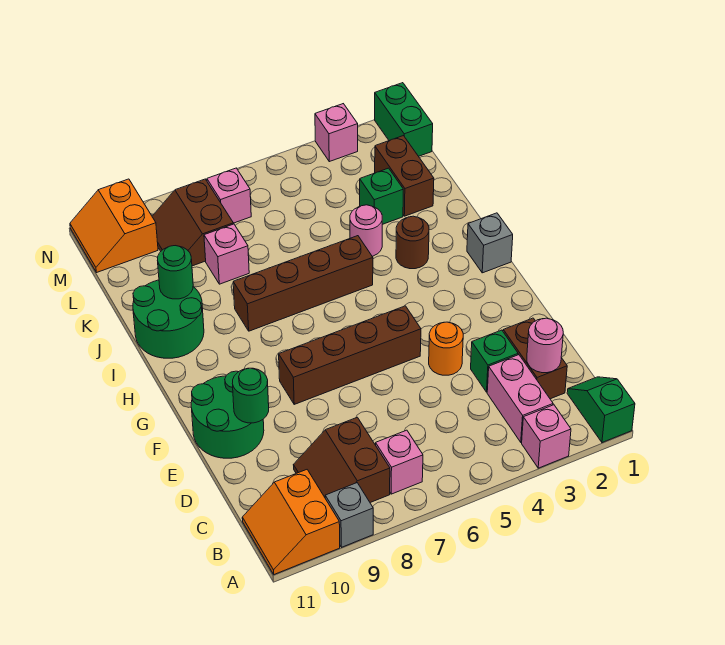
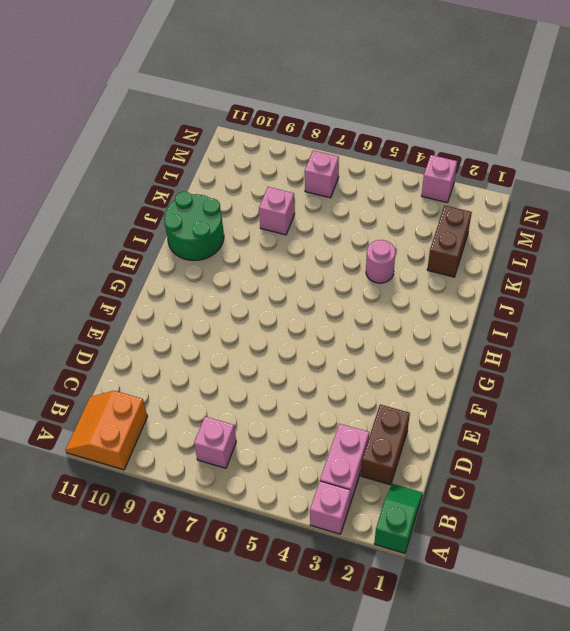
none -> grey brick A9 level 1
none -> brown slope B8:C9 level 1 top 8
none -> green brick D3 level 1

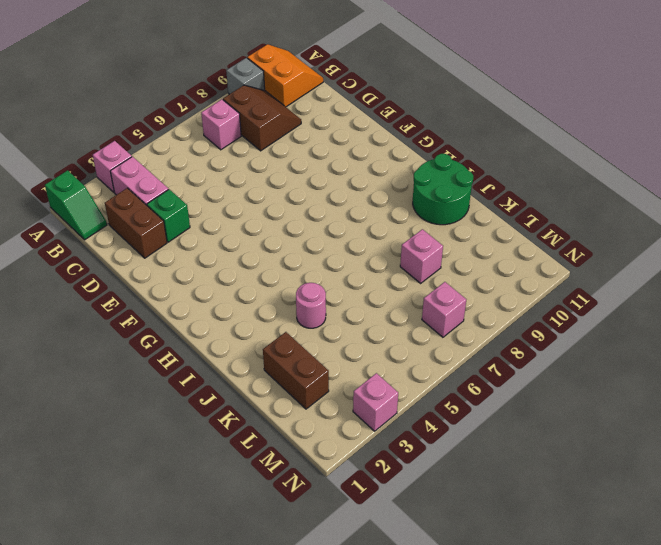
none -> orange round brick E4 level 1
none -> green round brick E10:F11 level 1
none -> brown brick F5:F8 level 1

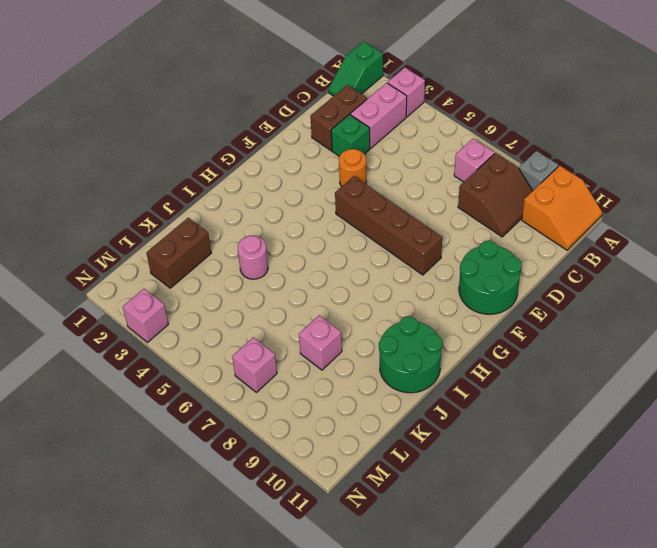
none -> grey brick H1 level 1
none -> brown round brick I3 level 1
none -> brown brick I5:I8 level 1

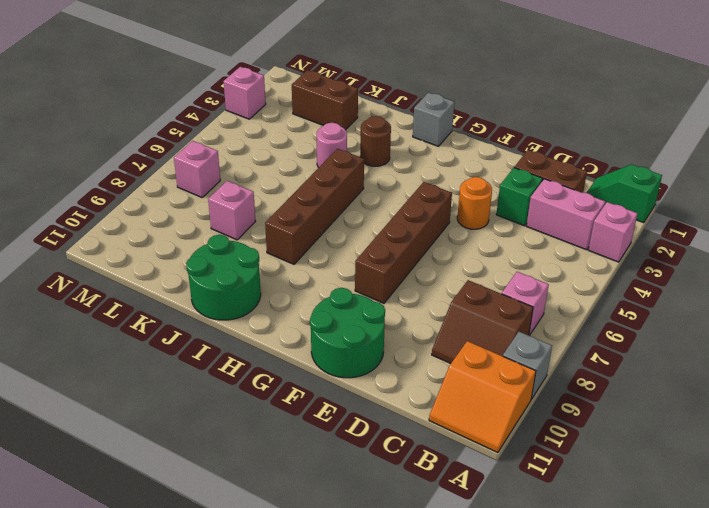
none -> green brick K3 level 1
none -> brown slope L8:M9 level 1 top 8
none -> green brick M1:N1 level 1

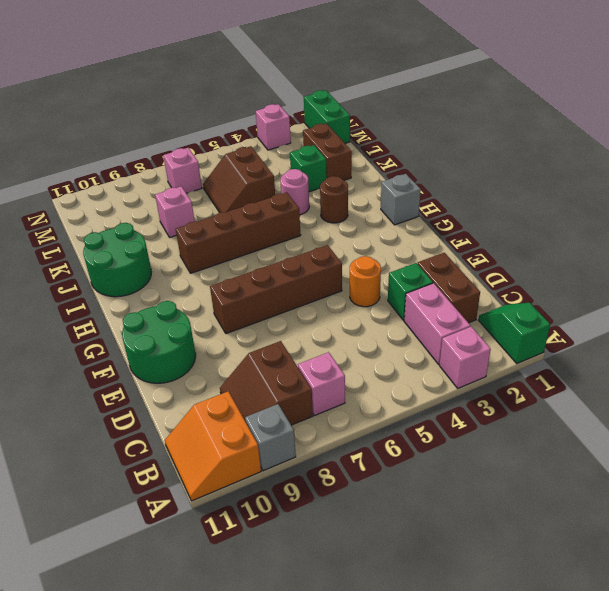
brown slope K5:L6 level 1 top 5 -> brown slope L8:M9 level 1 top 8
none -> orange slope M10:N11 level 1 top 10
none -> pink round brick C2 level 2
none -> green round brick E10 level 2

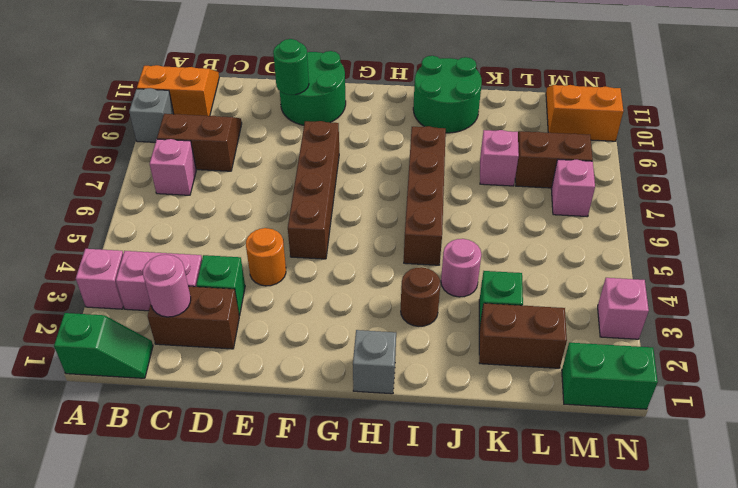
none -> green round brick J10 level 2

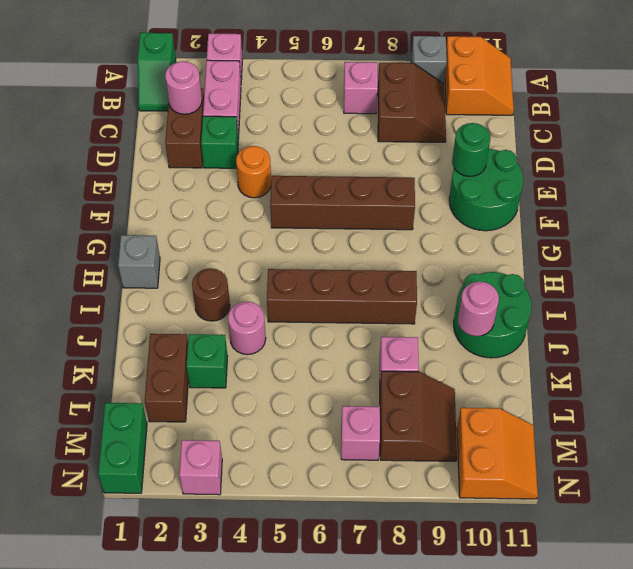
pink round brick J10 level 2 -> green round brick J10 level 2

